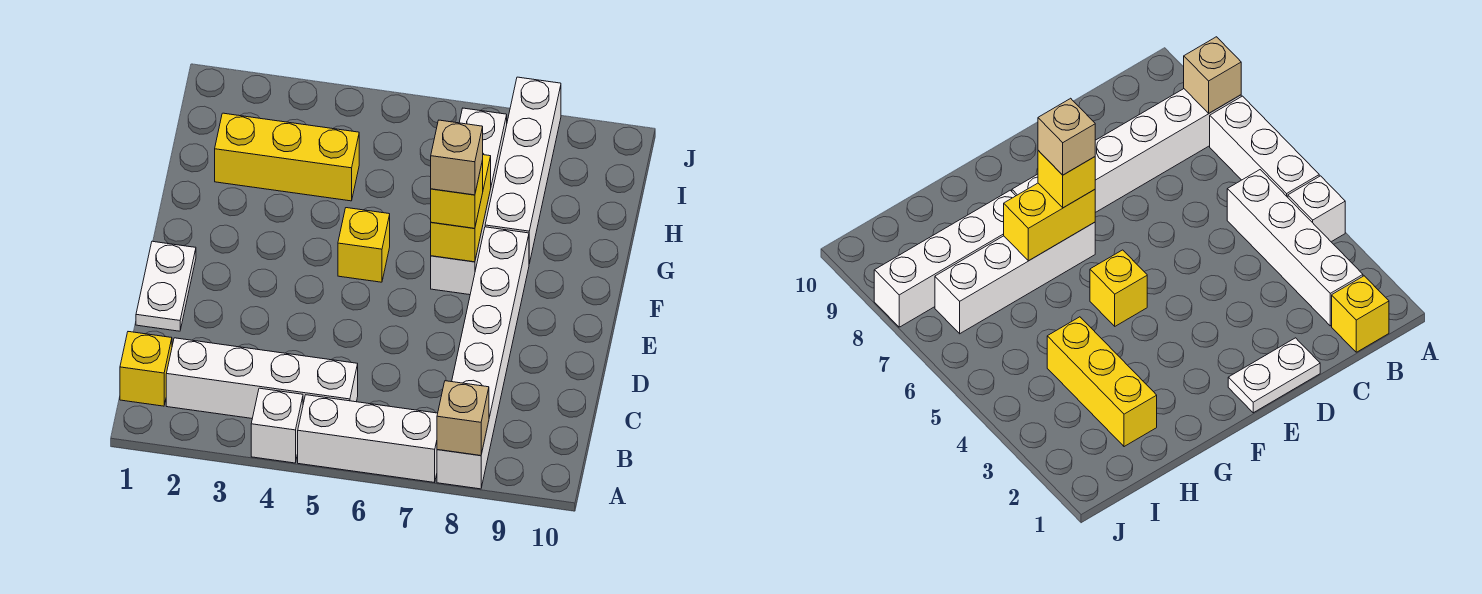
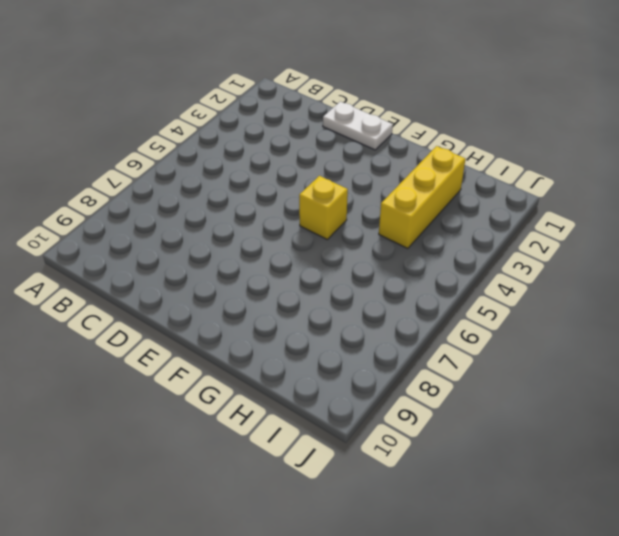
none -> white brick A4 level 1
none -> white brick A5:A7 level 1
none -> white brick A8:F8 level 1

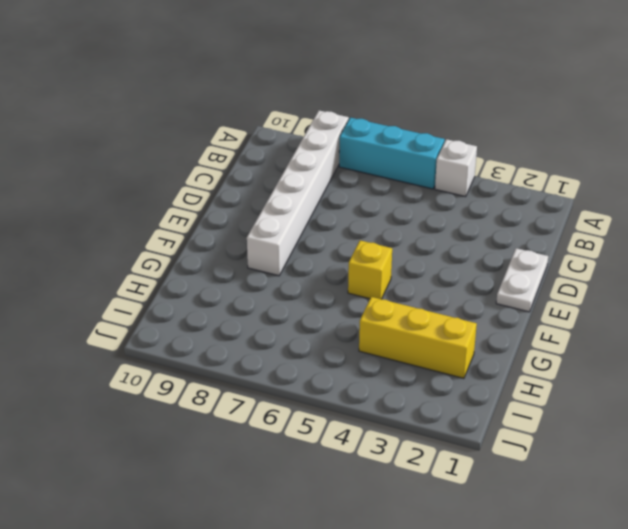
cyan brick A5:A7 level 1 -> white brick A5:A7 level 1
none -> yellow brick B1 level 1
none -> white brick B2:B5 level 1
none -> white brick F7:I7 level 1

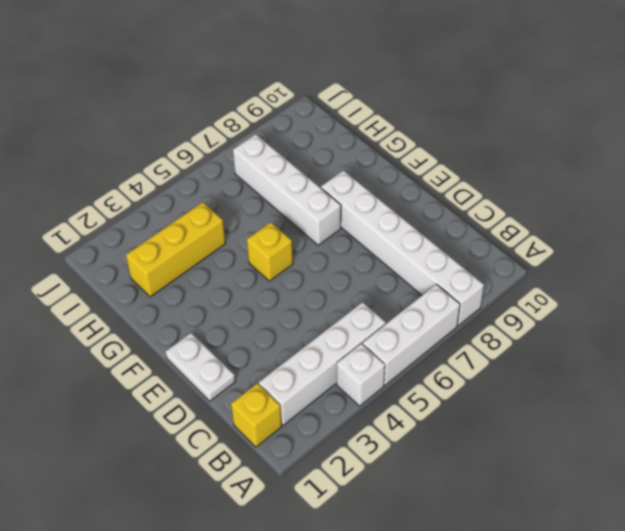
none -> white brick G8:J8 level 1
none -> tan brick A8 level 2
none -> yellow brick F7:G7 level 2

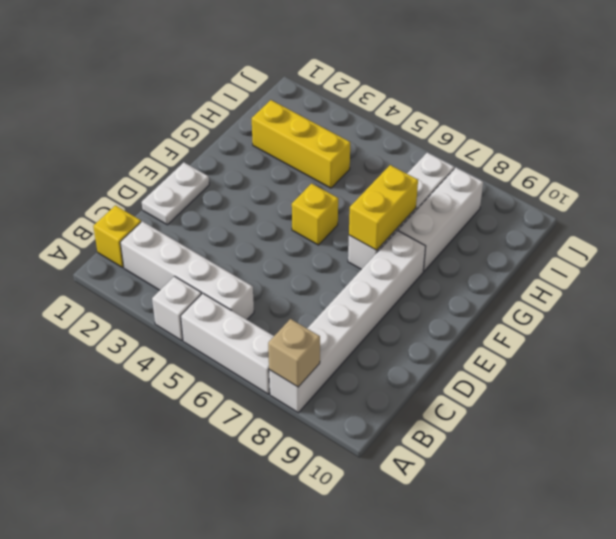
white brick G8:I8 level 1 -> white brick G8:J8 level 1
none -> yellow brick F7 level 3
none -> tan brick F7 level 4

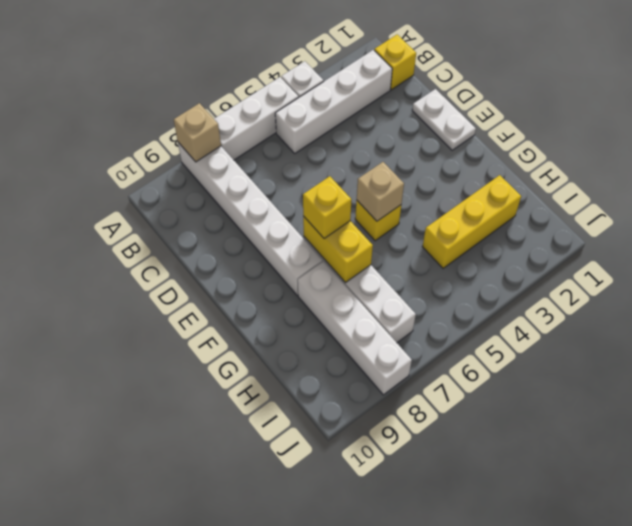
tan brick F5 level 2 -> tan brick F7 level 4

